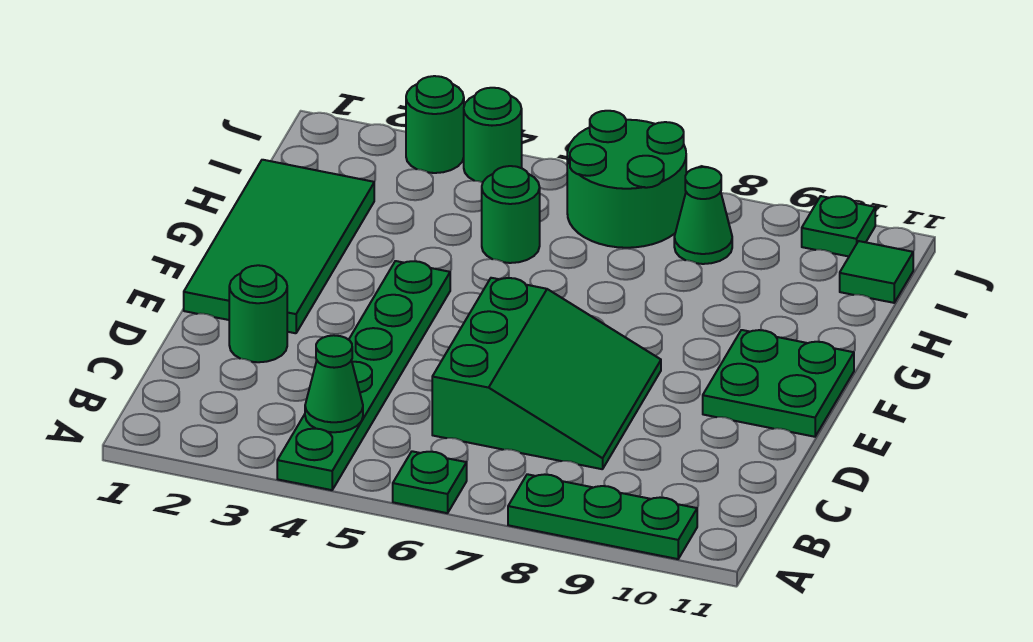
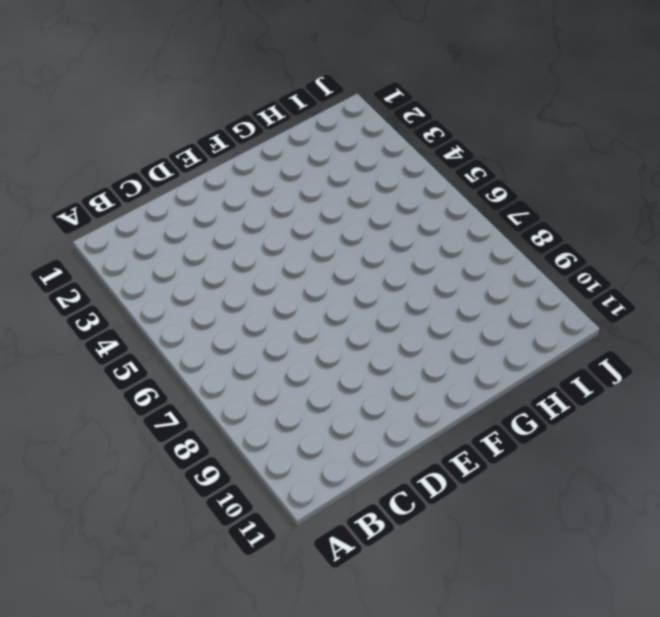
none -> green plate A4:F4 level 1
none -> green plate A6 level 1
none -> green plate A8:A10 level 1

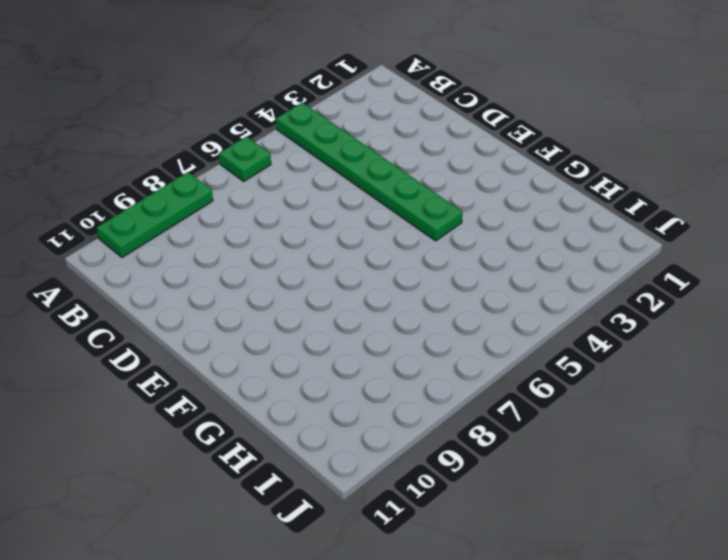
none -> green slope C6:E8 level 1 top 6
none -> green round brick D2 level 1
none -> green tile E1:H2 level 1

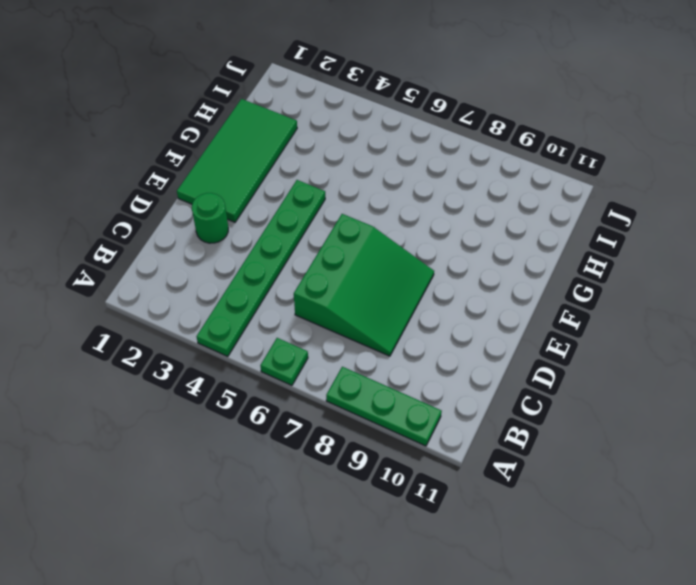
none -> green plate E10:F11 level 1
none -> green round brick H5 level 1
none -> green round brick I6:J7 level 1

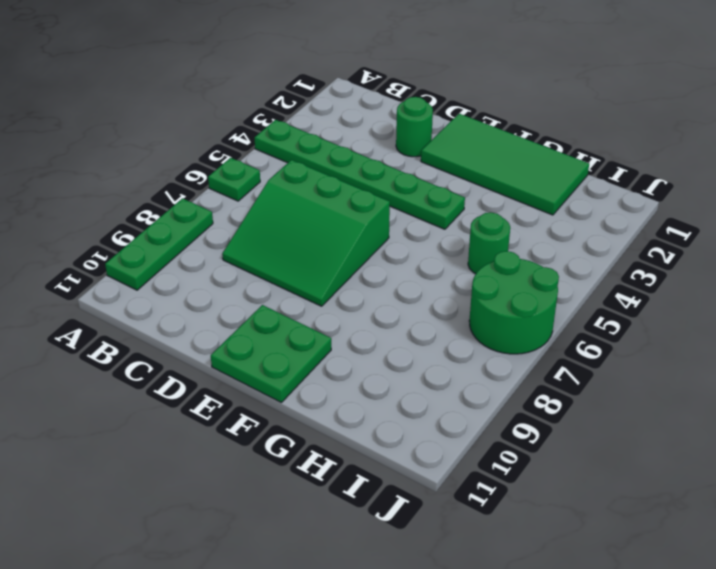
none -> green cone I8 level 1
none -> green tile I11 level 1
none -> green round brick J3 level 1

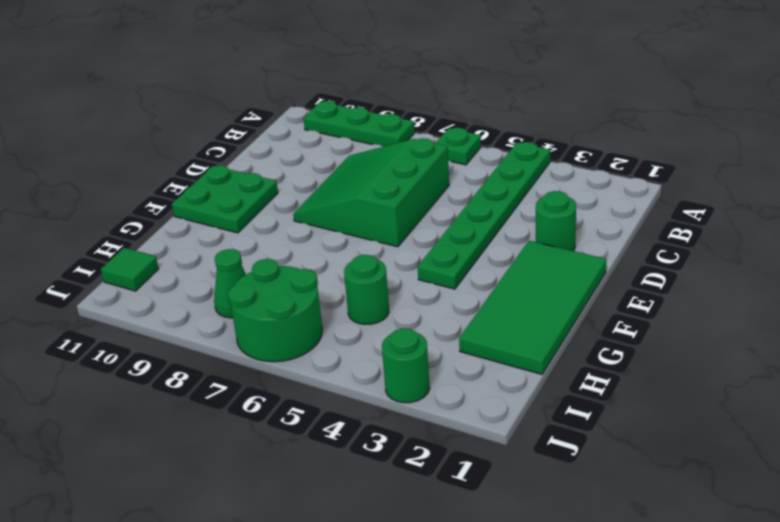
none -> green round brick J4 level 1
none -> green plate J10 level 1
none -> green cone B4 level 2

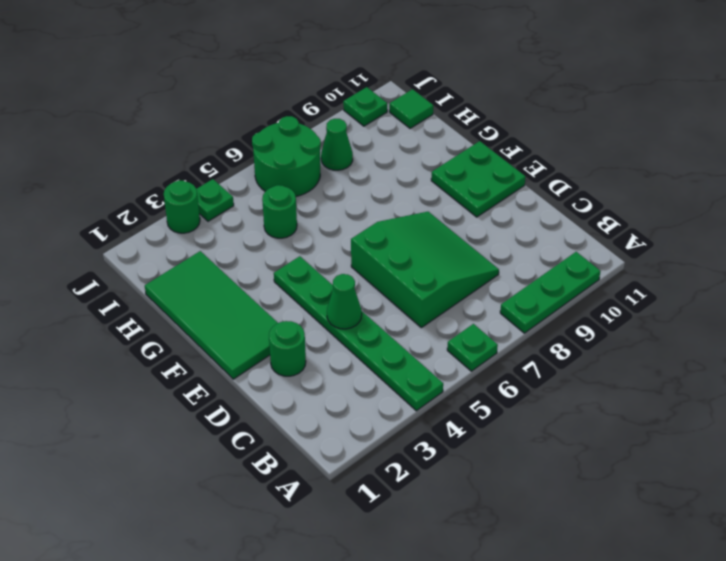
green cone D4 level 2 -> green cone B4 level 2
green plate J4 level 1 -> green round brick J4 level 1

